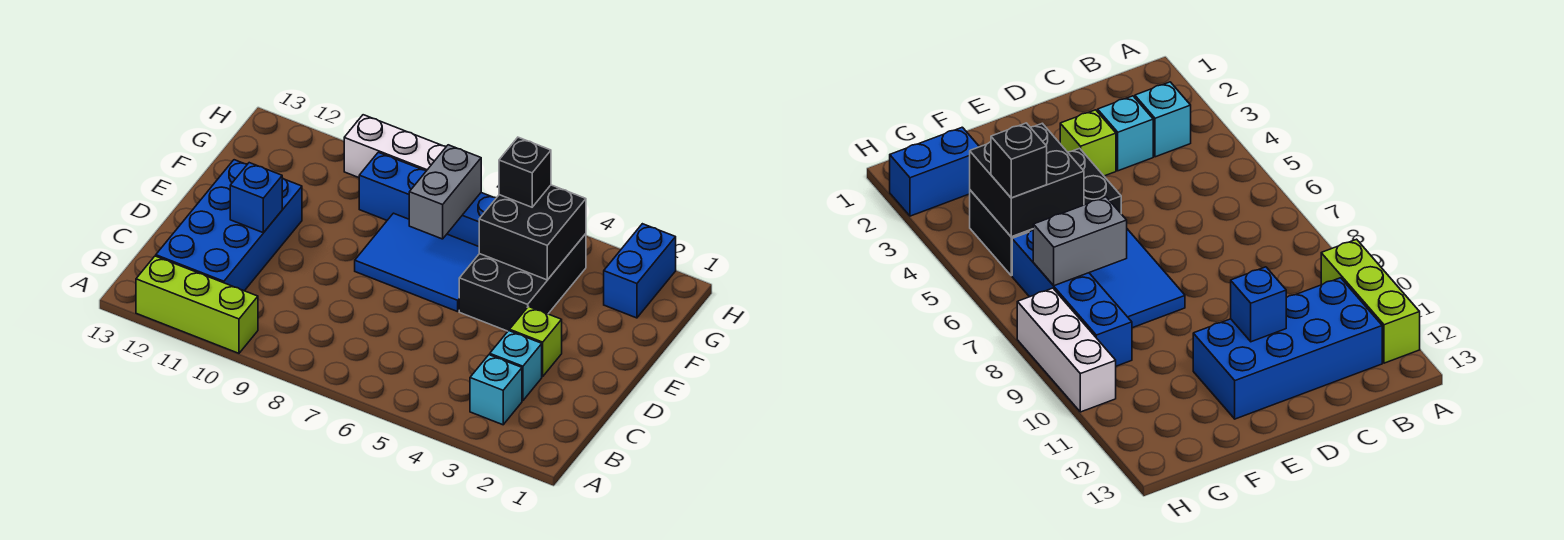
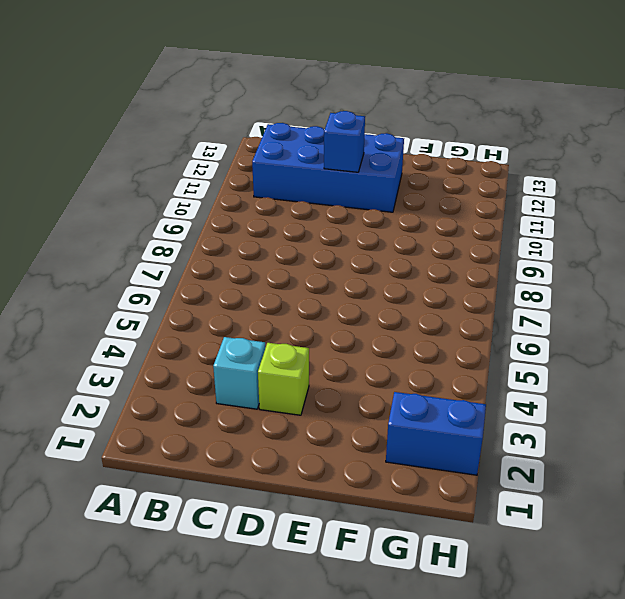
none -> lime brick A10:A12 level 1
none -> cyan brick B3 level 1
none -> black brick E4:G5 level 1

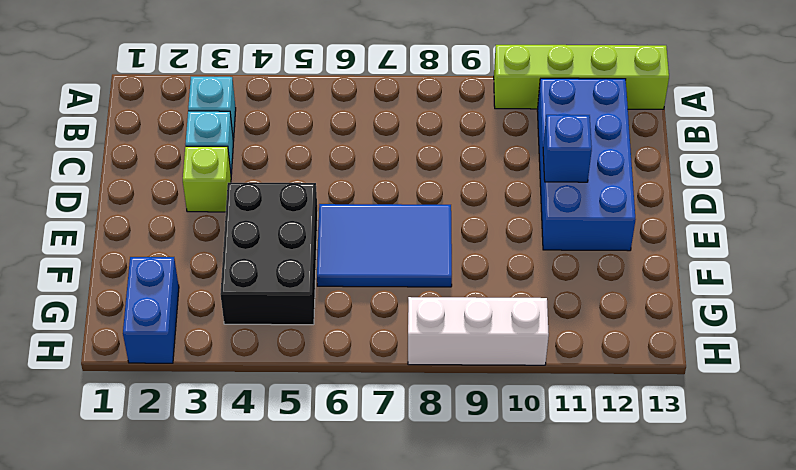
lime brick A10:A13 level 1 -> lime brick A10:A12 level 1
none -> blue brick G6:G9 level 1
none -> black brick F4:G5 level 2
none -> grey brick F7:G7 level 2

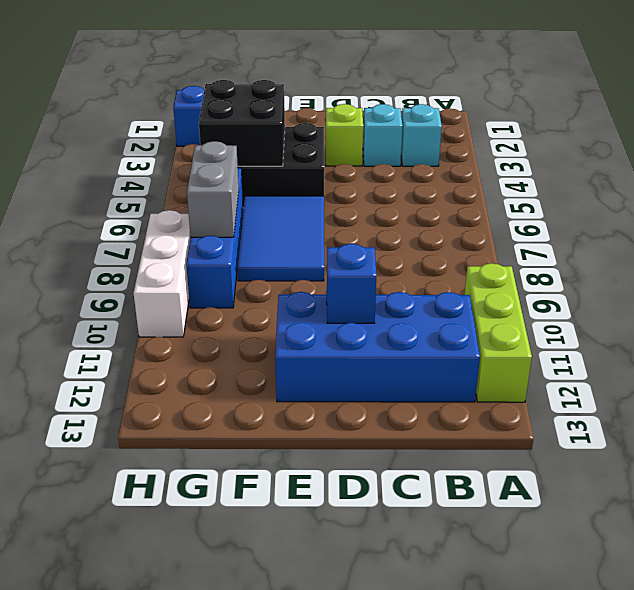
grey brick G7:G8 level 2 -> grey brick F7:G7 level 2
none -> black brick G5 level 3

